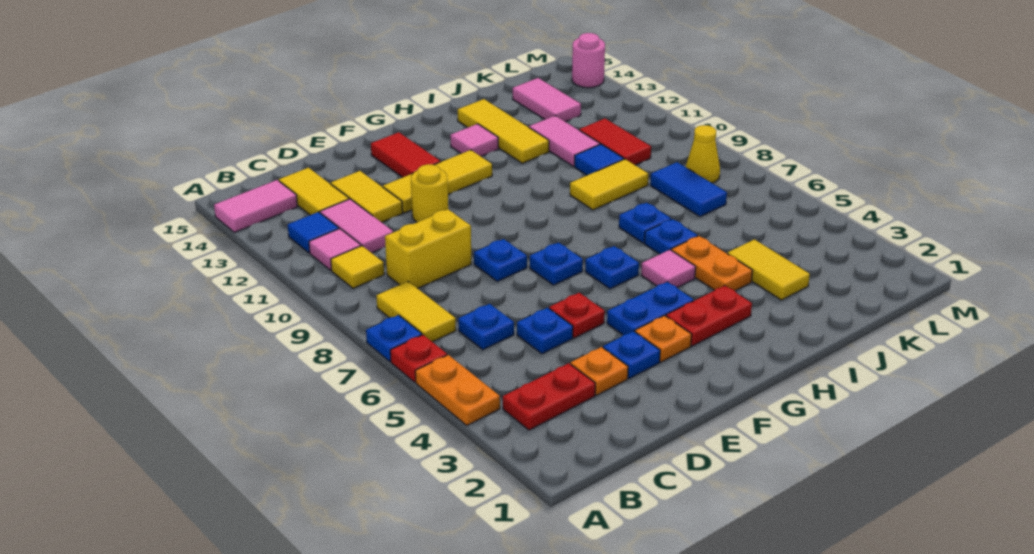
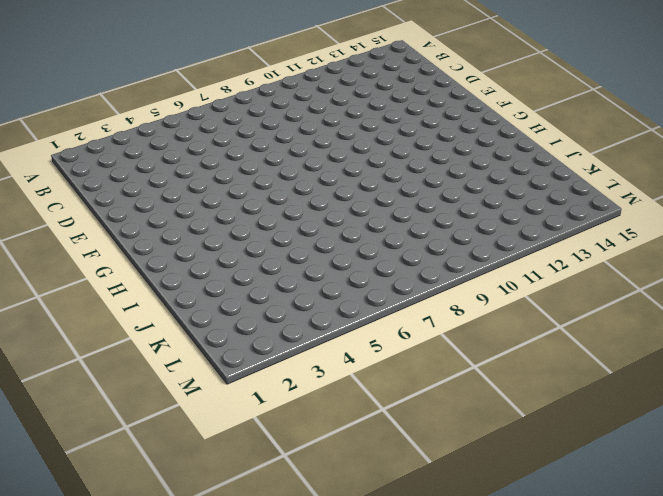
none -> orange plate A4:A5 level 1
none -> red plate A6 level 1
none -> blue plate A7 level 1
none -> pink tile A14:B14 level 1

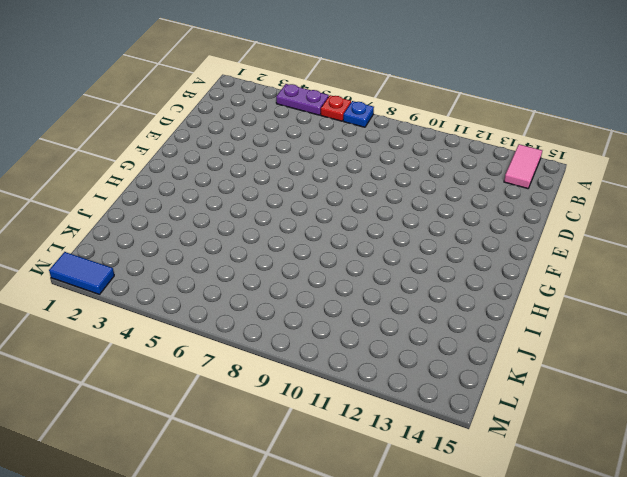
purple plate A4:A5 level 1 -> orange plate A4:A5 level 1
blue tile M1:M2 level 1 -> blue tile K7:K8 level 1
none -> red plate B3:C3 level 1
none -> yellow tile B7:B8 level 1
none -> yellow tile B10 level 1
none -> pink tile B11 level 1

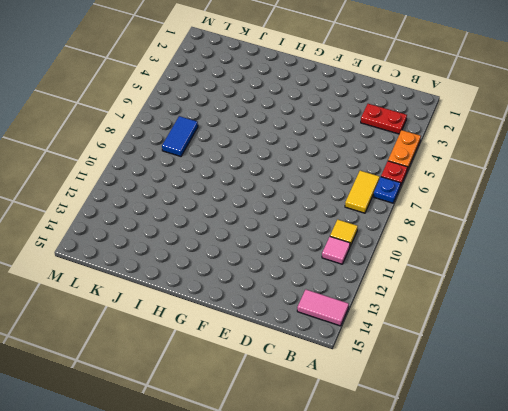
none -> blue tile B12 level 1
none -> blue plate C6 level 1
none -> yellow brick C9:D9 level 1
none -> pink tile C11:C12 level 1

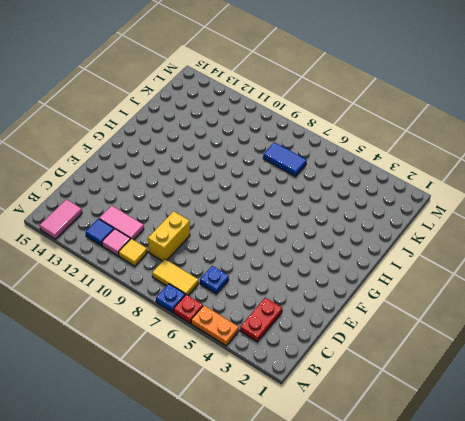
none -> yellow tile C13:C14 level 1
none -> orange plate D3 level 1
none -> blue plate D5 level 1
none -> yellow tile D12:D13 level 1

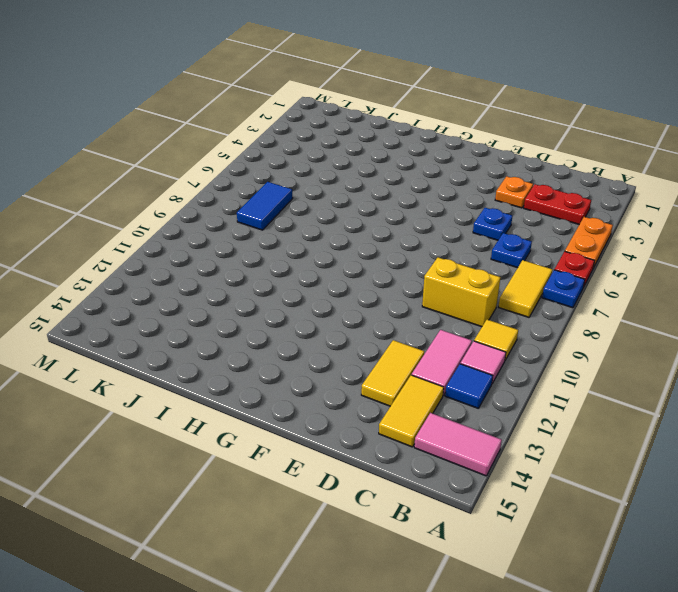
none -> blue plate E3 level 1
none -> red plate E5 level 1
none -> blue plate E8 level 1
none -> yellow round brick E11 level 1

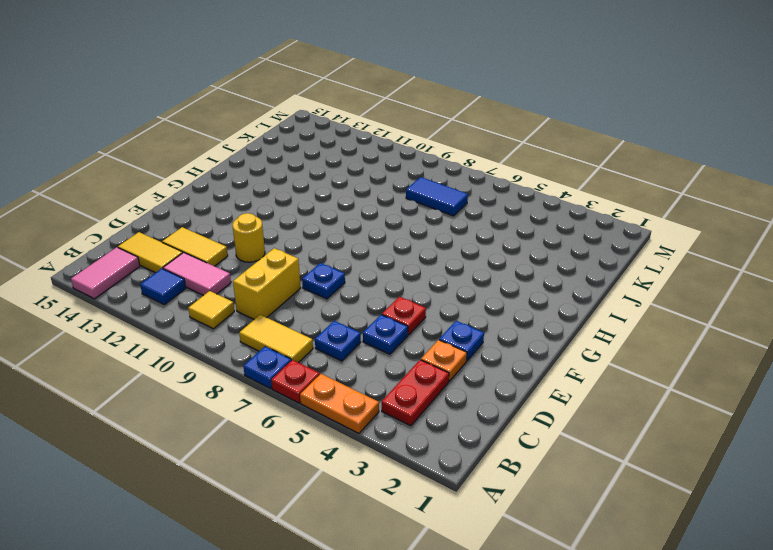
none -> pink tile B11 level 1
none -> yellow tile E12:G12 level 1
none -> orange plate F3 level 1
none -> blue plate F4:G4 level 1

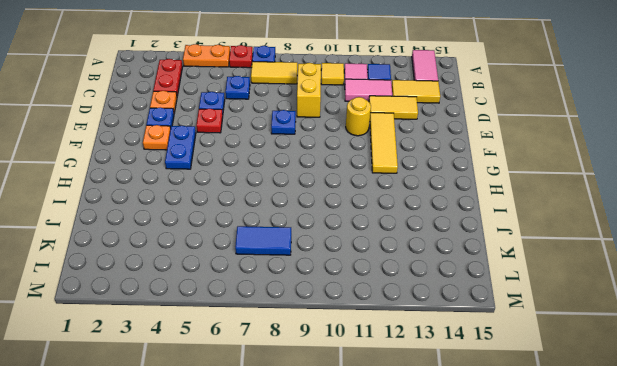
none -> blue plate F7 level 1
none -> red tile F13:F14 level 1
none -> red plate G3:H3 level 1
none -> blue plate G6 level 1

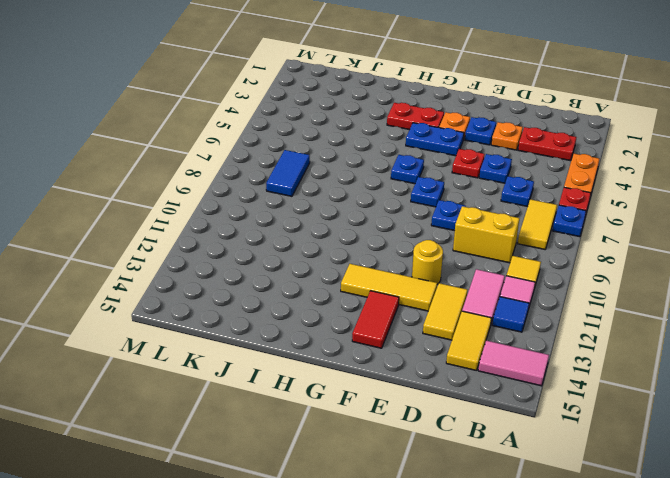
none -> pink tile H5 level 1
none -> pink tile H13 level 1
none -> orange plate I4:I5 level 1
none -> blue plate I6 level 1

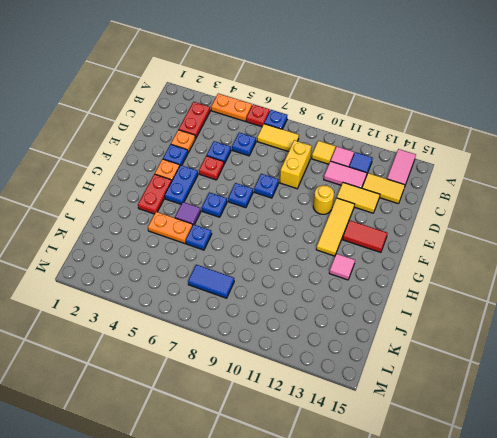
purple tile H5 level 1 -> pink tile H5 level 1
none -> blue plate I7 level 1
none -> yellow tile I9:J9 level 1
none -> yellow tile I12:I14 level 1
none -> yellow tile J3:J4 level 1

